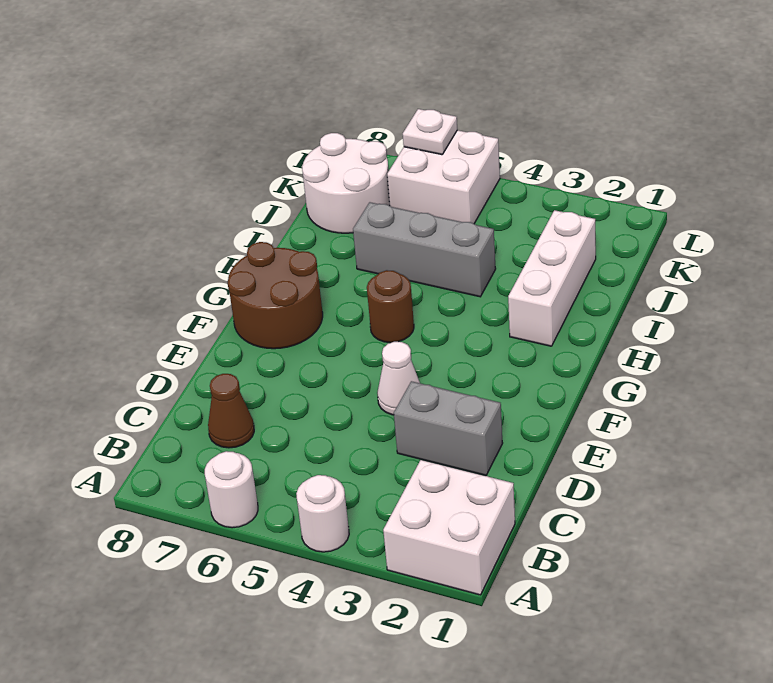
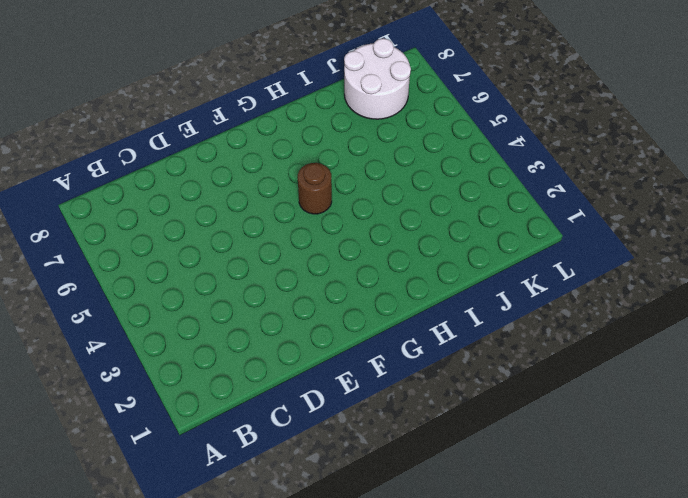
none -> white brick A1:B2 level 1
none -> white round brick A4 level 1
none -> white round brick A6 level 1

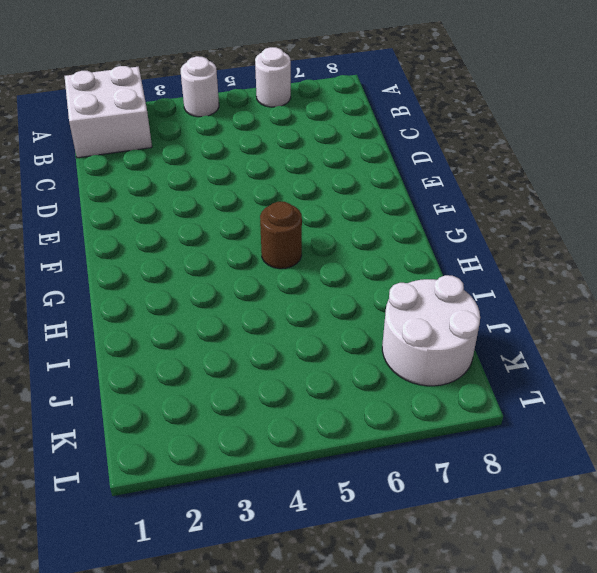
none -> brown cone C7 level 1
none -> grey brick D2:D3 level 1
none -> white cone E4 level 1

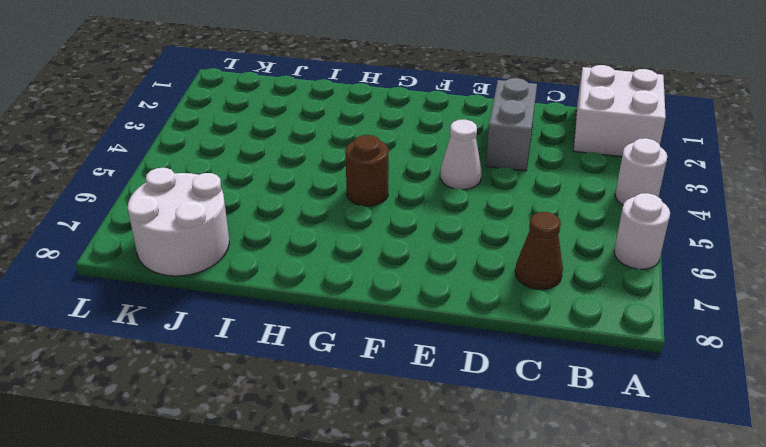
none -> brown round brick F7:G8 level 1
none -> white brick H2:J2 level 1
none -> grey brick I4:I6 level 1

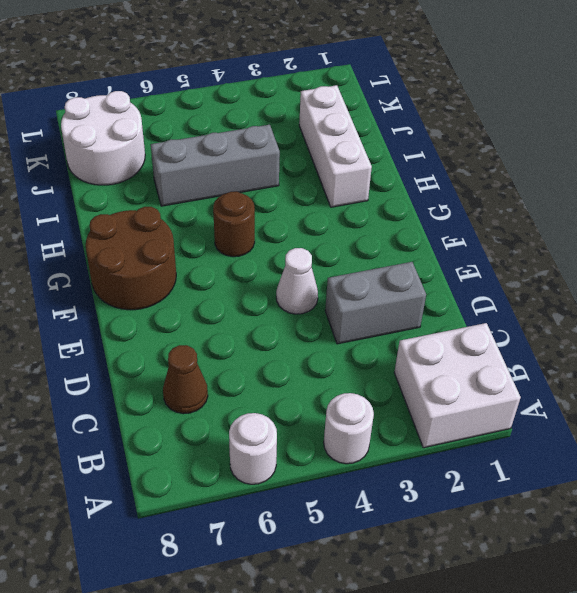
none -> white brick K5:L6 level 1
none -> white plate L6 level 2

